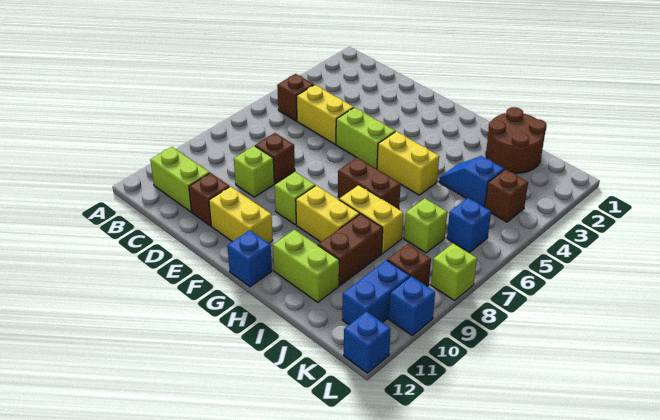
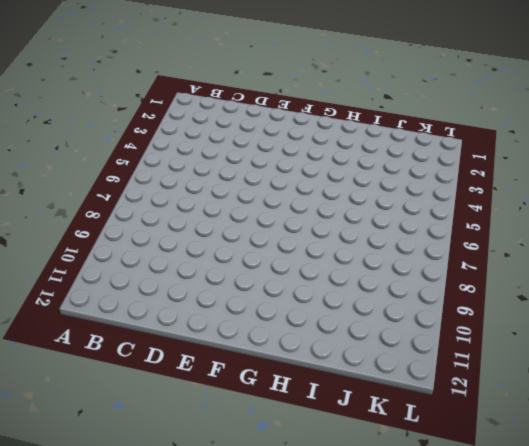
none -> brown brick B5 level 1
none -> lime brick B11:C11 level 1
none -> yellow brick C5:D5 level 1

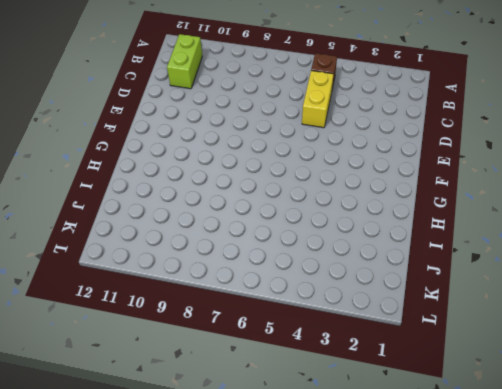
none -> brown brick D8 level 1
none -> lime brick D9 level 1
none -> brown brick D11 level 1

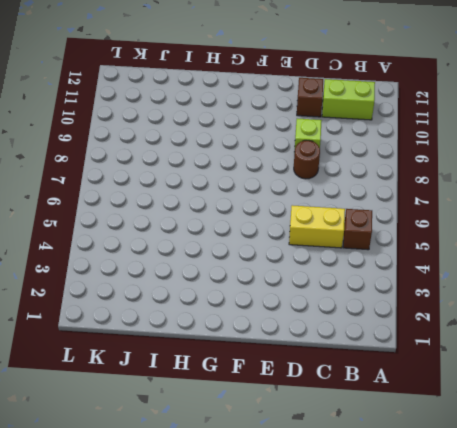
brown round brick D8 level 1 -> brown brick D8 level 1
none -> lime brick E5:F5 level 1
none -> yellow brick E11:F11 level 1
none -> lime brick F9 level 1

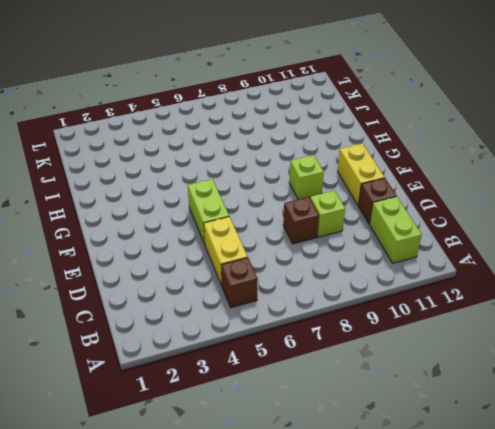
none -> yellow brick G5:H5 level 1
none -> brown brick G7:H7 level 1
none -> yellow brick G9:H9 level 1

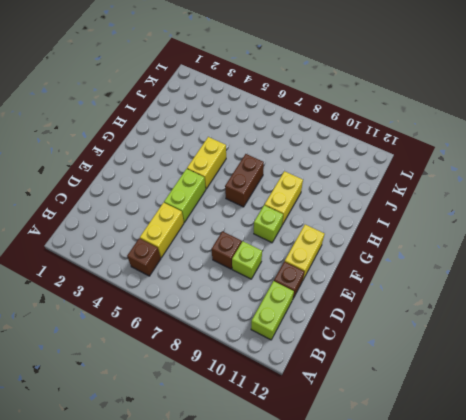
none -> blue brick G12 level 1
none -> yellow brick H8:I8 level 1
none -> lime brick H11:I11 level 1

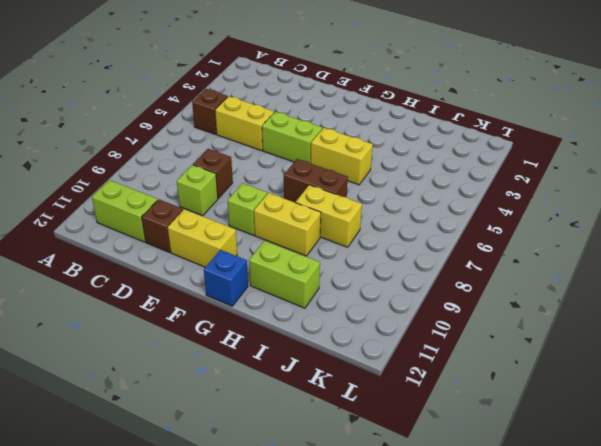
none -> brown round brick I1:J2 level 1
none -> blue slope I4:J4 level 1 top J
none -> brown brick I9:I10 level 1

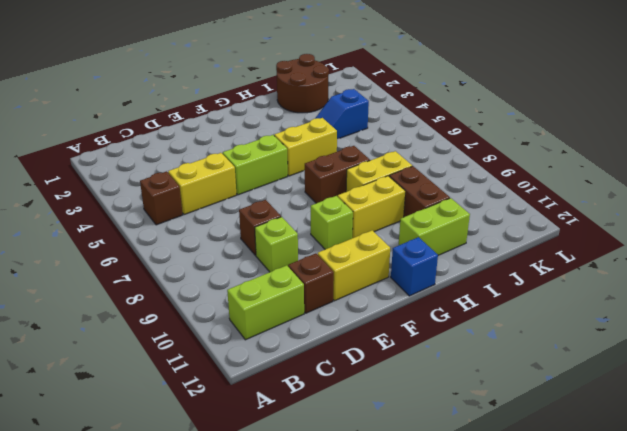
none -> lime brick J7 level 1
none -> brown brick K4 level 1
none -> blue brick K6 level 1

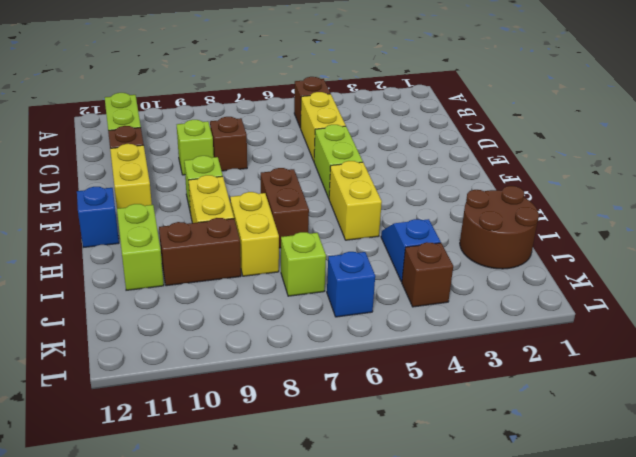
none -> brown brick K9 level 1
none -> blue brick K10:K11 level 1
none -> lime brick L8 level 1

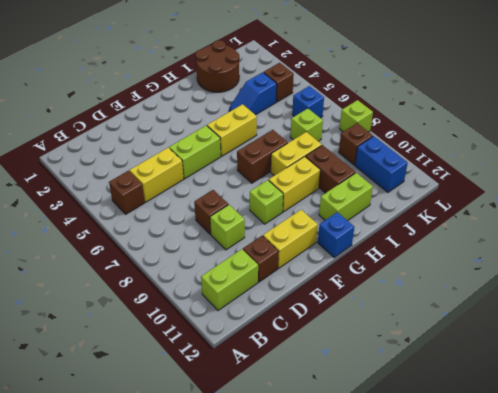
none -> blue brick L10 level 1
none -> blue brick L12 level 1

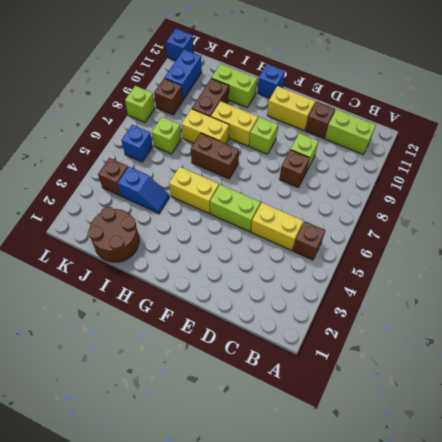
none -> blue brick L10 level 1

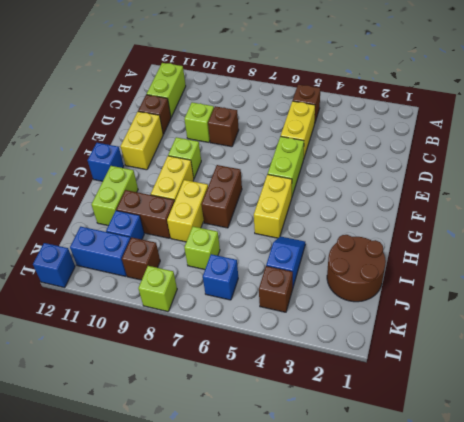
blue brick J10 level 1 -> blue brick L10 level 1

